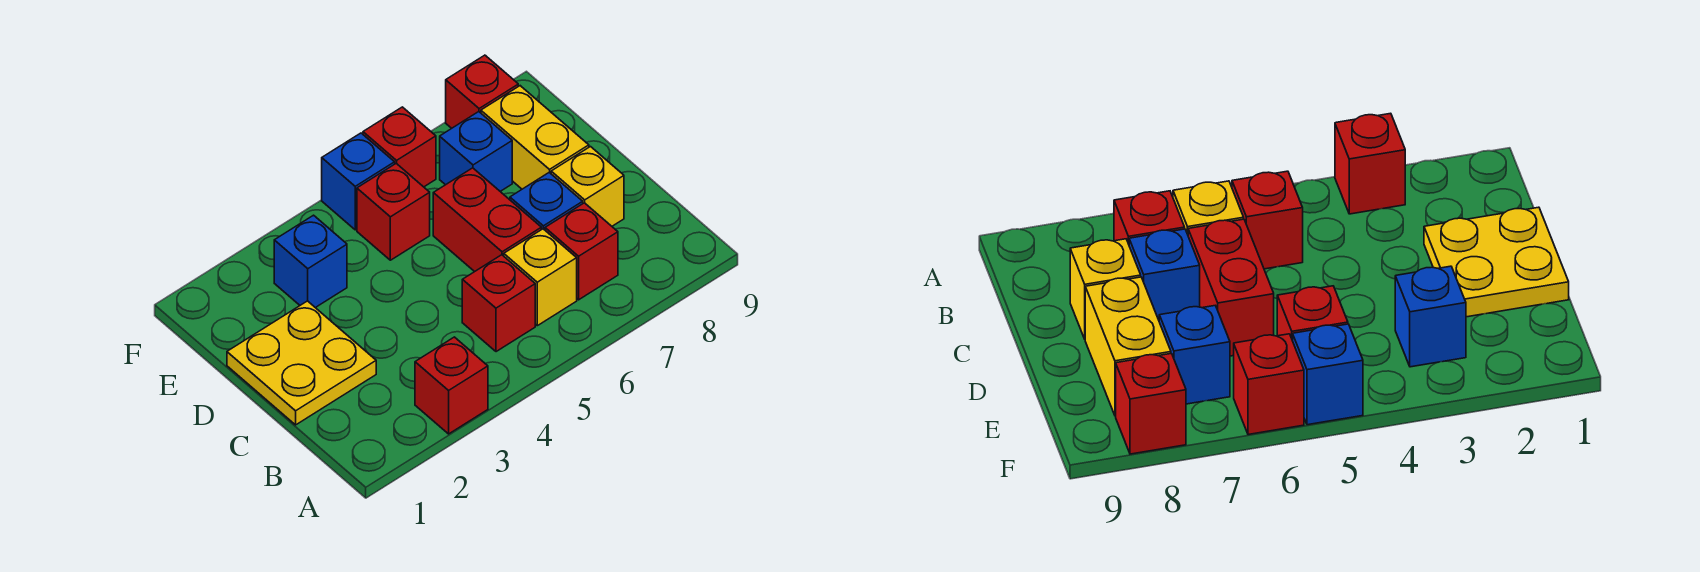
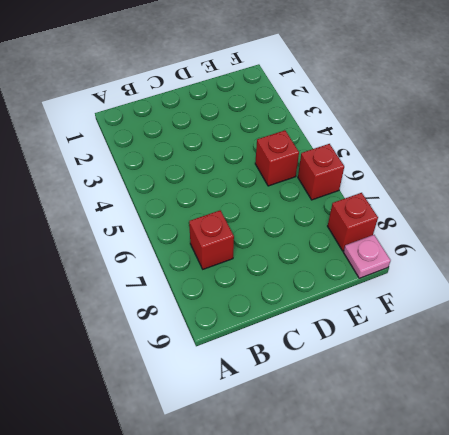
pink plate F9 level 1 -> none
none -> red brick A3 level 1
none -> red brick B5 level 1
none -> yellow brick B6 level 1

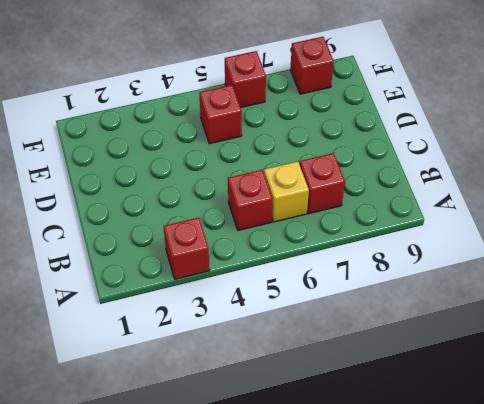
none -> yellow plate C1:D2 level 1
none -> red brick C6:D6 level 1
none -> blue brick C7 level 1

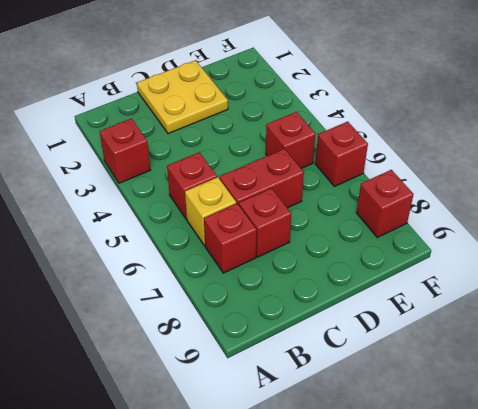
red brick C7 level 1 -> blue brick C7 level 1
none -> yellow brick C8 level 1
none -> yellow brick D8:E8 level 1
none -> blue brick E3 level 1

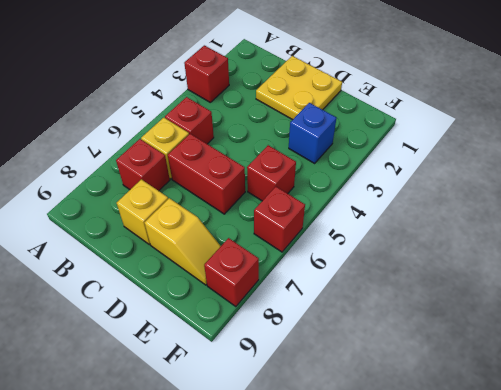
yellow slope D8:E8 level 1 top D -> yellow brick D8:E8 level 1
none -> blue brick C7 level 1
none -> blue brick E7 level 1
none -> blue brick F5 level 1

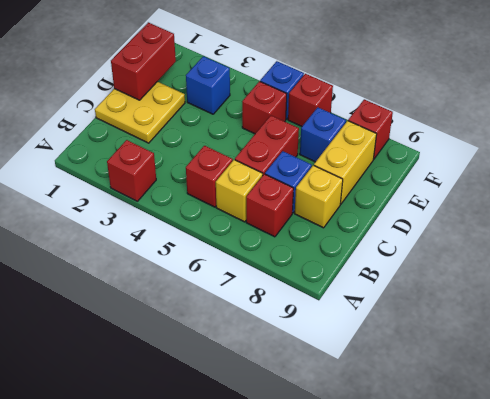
red brick D1:E1 level 2 -> none

